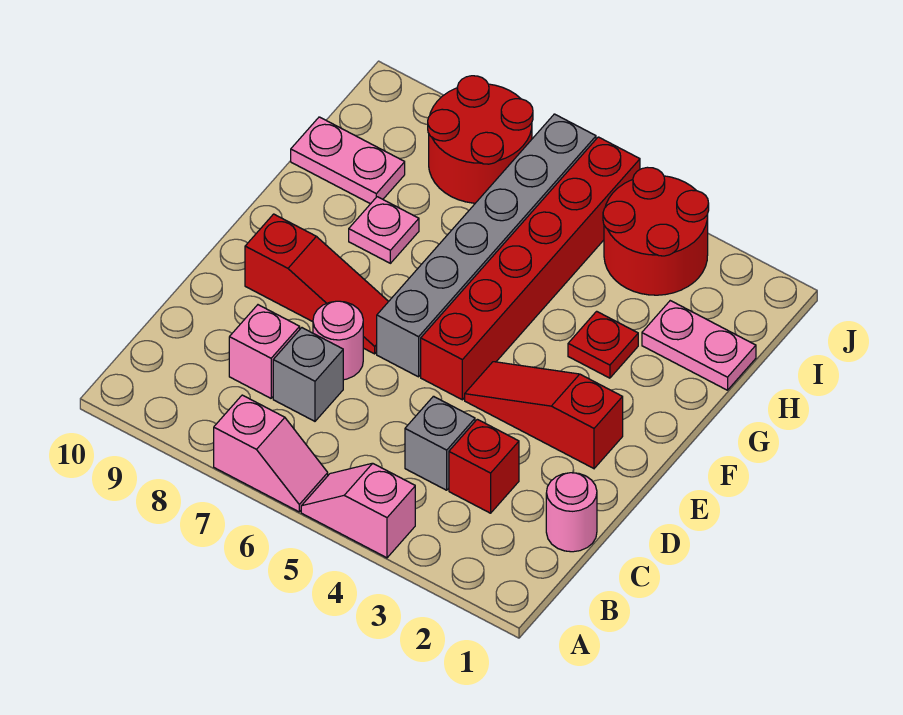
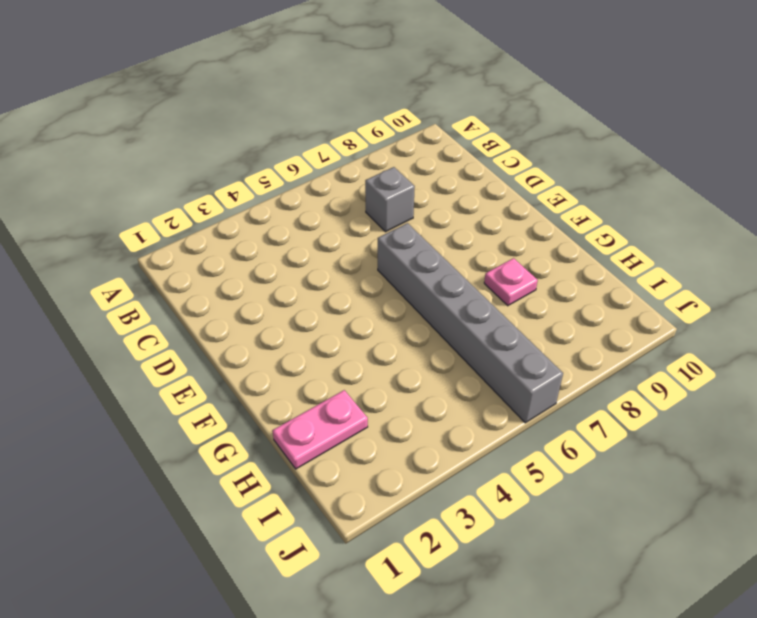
none -> pink slope A4:A5 level 1 top 4
none -> pink slope A6:A7 level 1 top 7
none -> pink round brick C1 level 1

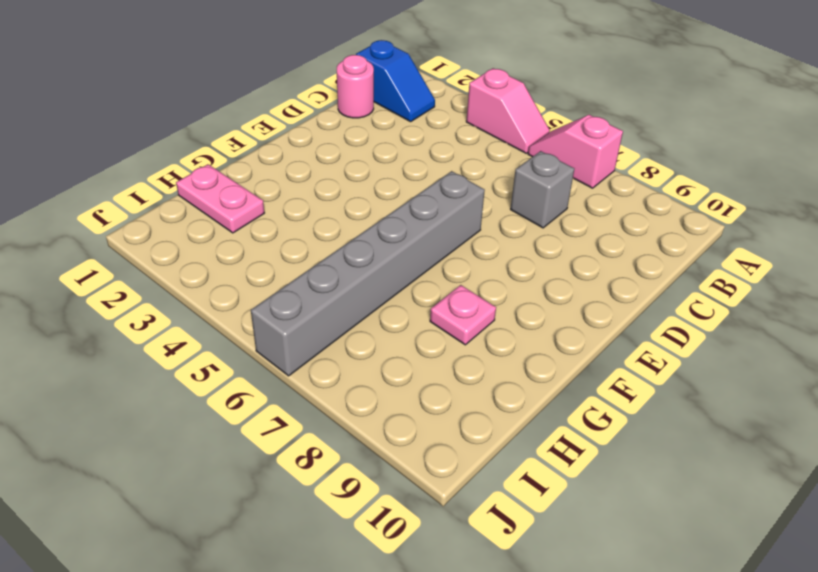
blue slope B1:B2 level 1 top 1 -> none
none -> red brick C3 level 1
none -> grey brick C4 level 1
none -> pink brick C8 level 1

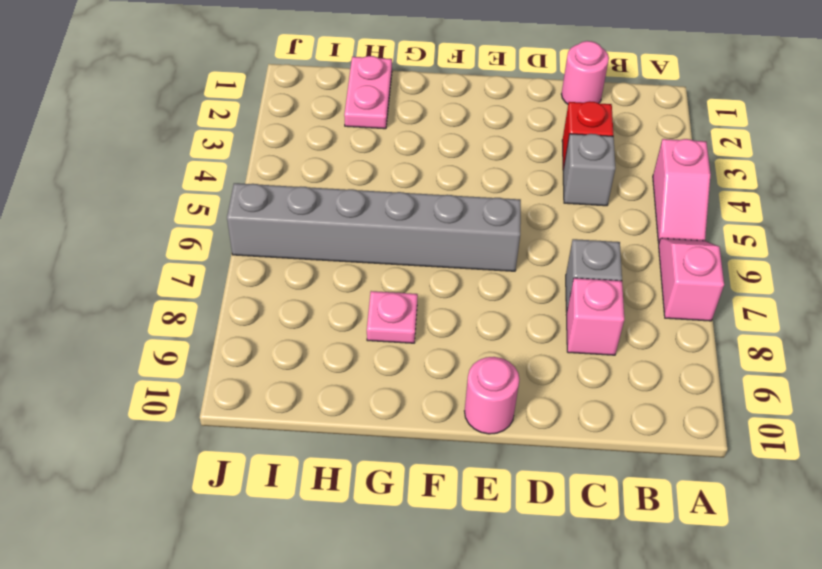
pink round brick E10 level 1 -> pink round brick D7 level 1
none -> red slope E2:E4 level 1 top 2
none -> red brick E5:J5 level 1
none -> red slope E7:E9 level 1 top 9

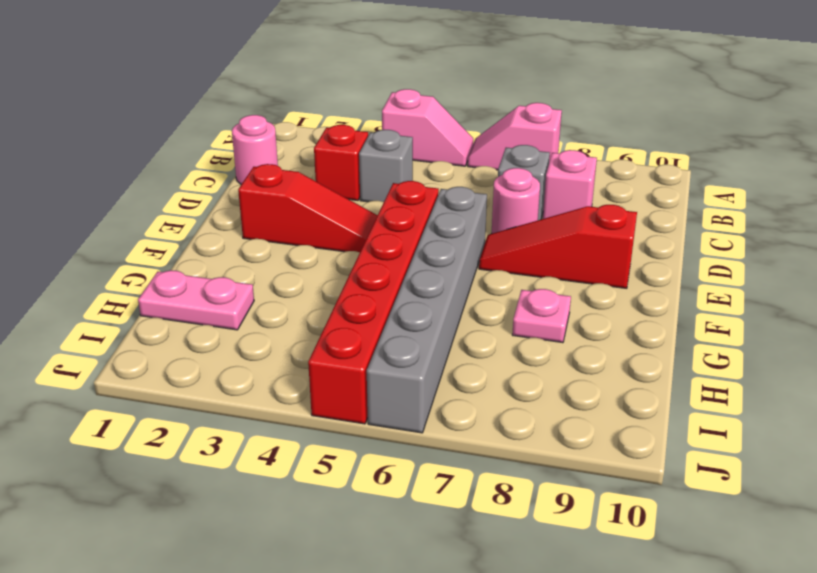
none -> red plate G3 level 1
none -> pink plate H9:H10 level 1
none -> red round brick I3:J4 level 1

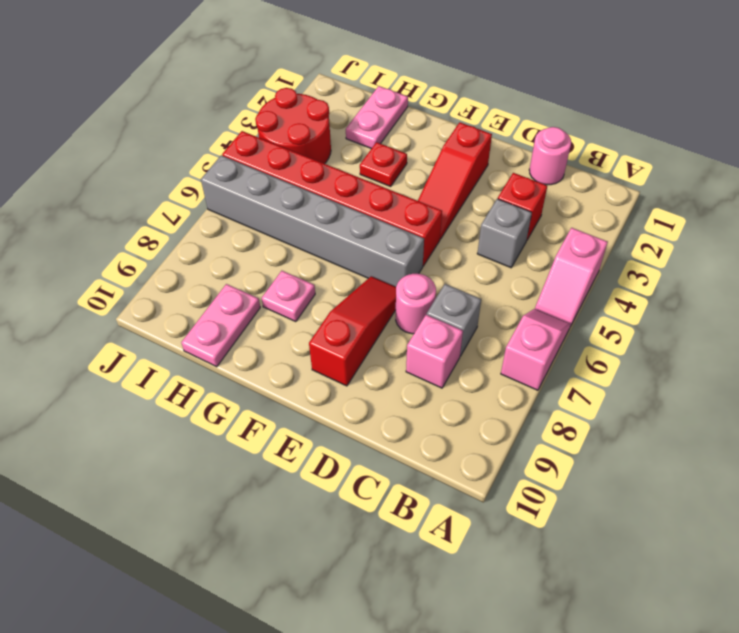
none -> red round brick I7:J8 level 1

